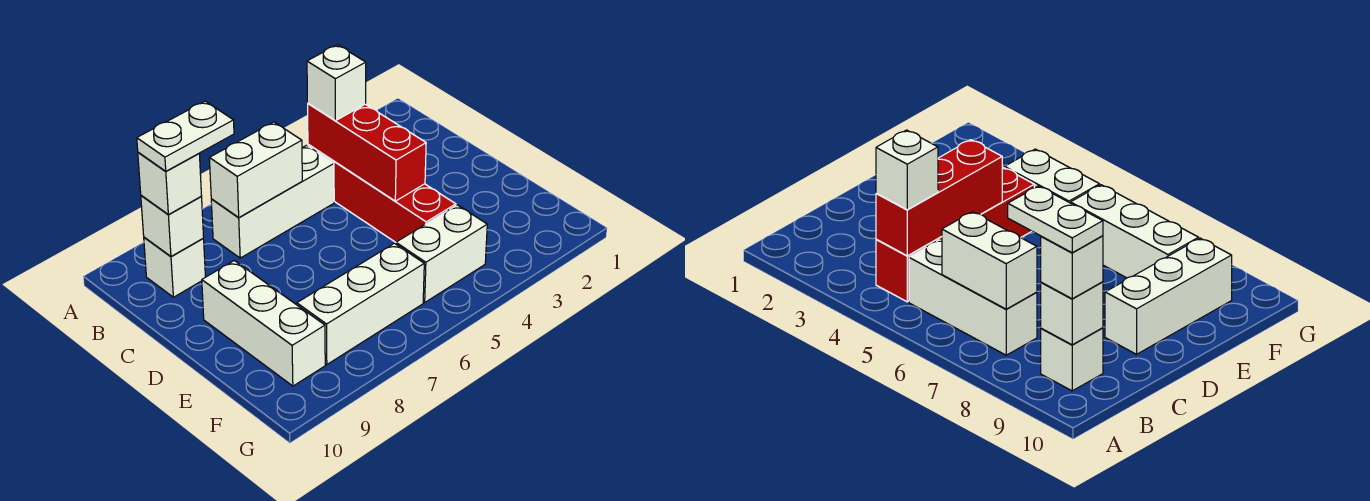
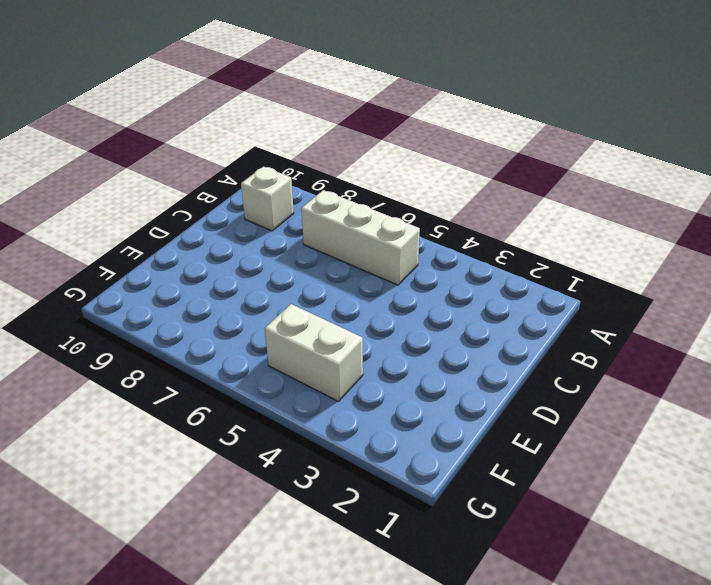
none -> red brick B4:E4 level 1
none -> white brick D9:F9 level 1
none -> white brick F6:F8 level 1

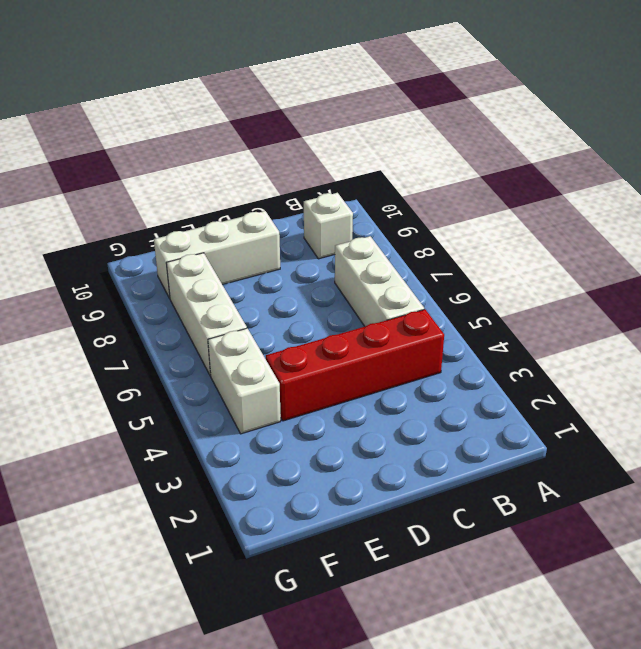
none -> red brick B4:D4 level 2
none -> white brick B6:B7 level 2
none -> white brick B9 level 2

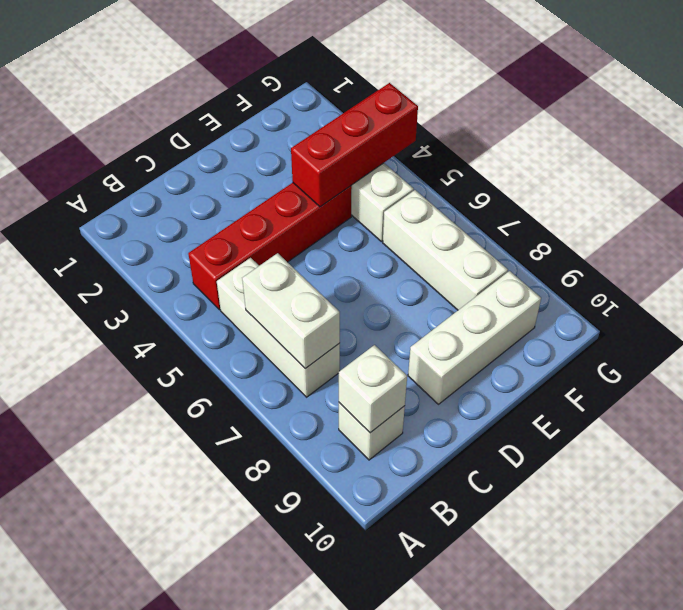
red brick E4:G4 level 2 -> red brick B4:D4 level 2
none -> white brick B4 level 3
none -> white brick B9 level 3
none -> white plate B8:B9 level 4

